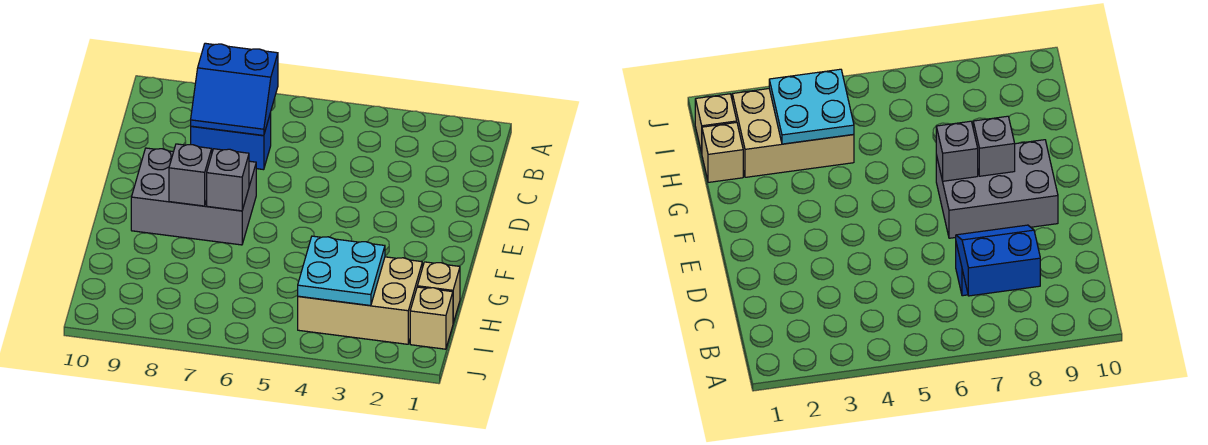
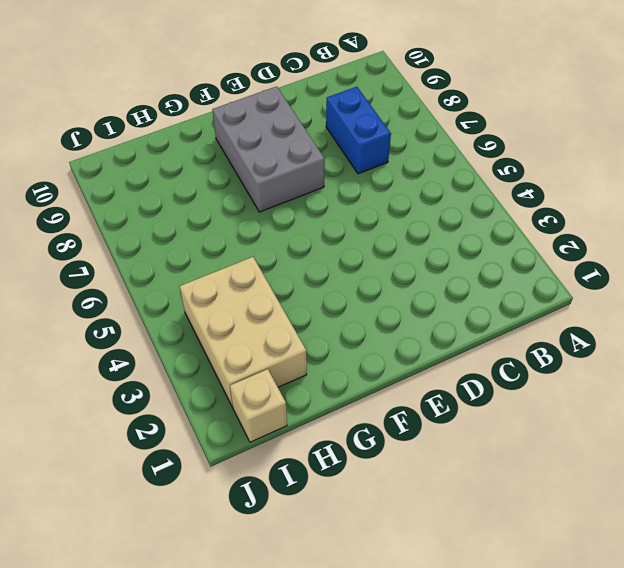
none -> tan brick H1 level 1
none -> blue slope B7:C8 level 2 top B

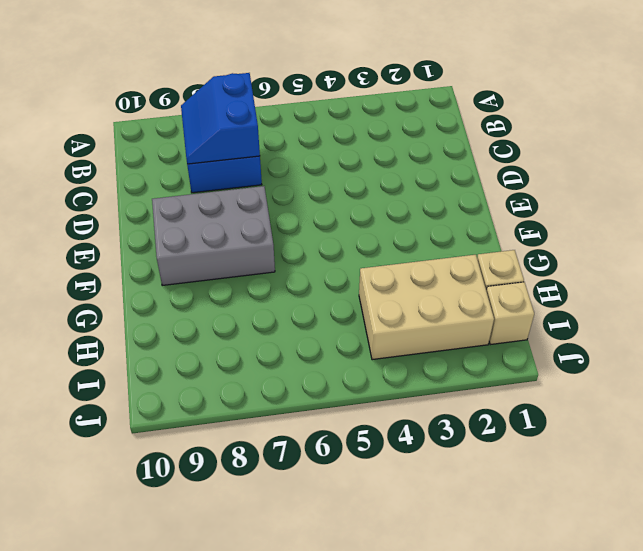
blue slope B7:C8 level 2 top 7 -> blue slope B7:C8 level 2 top B
none -> grey brick F7 level 2
none -> grey brick F8 level 2

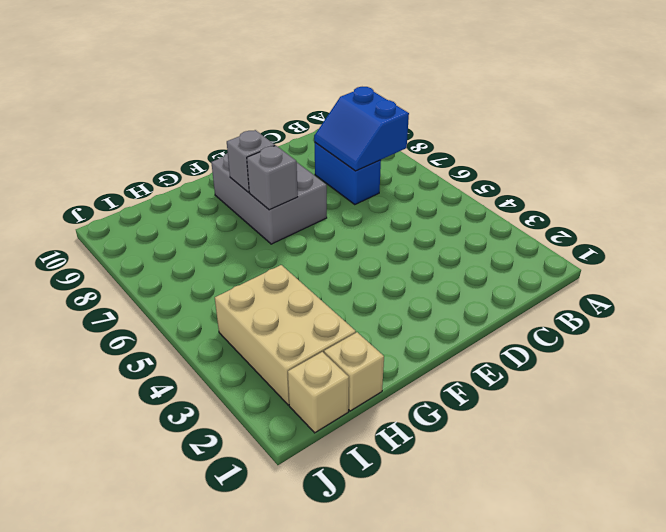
none -> cyan plate H3:I4 level 2

